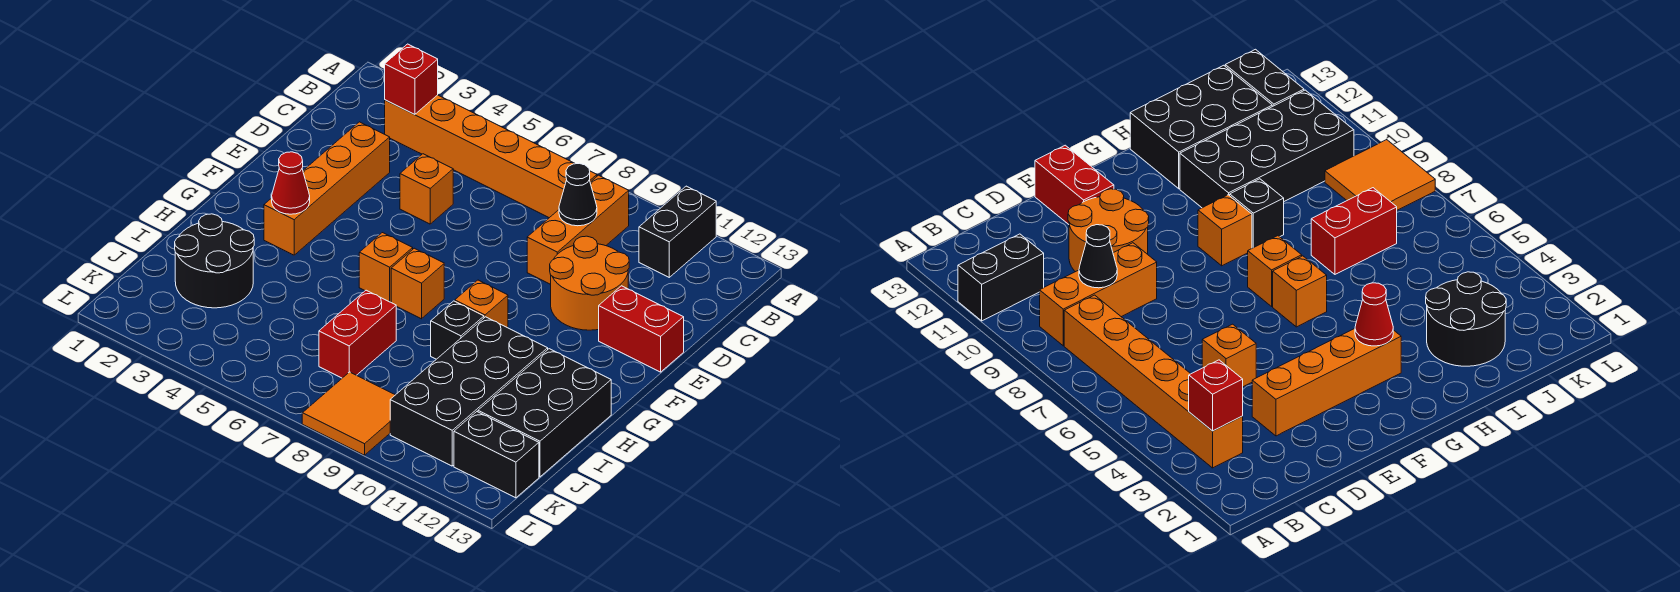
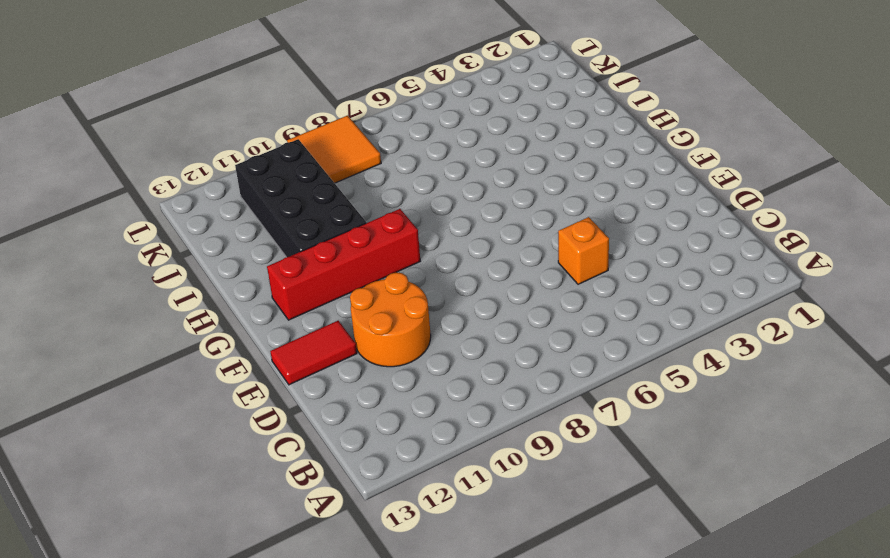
red tile E12:E13 level 1 -> red brick E12:E13 level 1
red brick G9:G12 level 1 -> orange brick G9 level 1
none -> black brick A11:B11 level 1
none -> orange brick B3:B8 level 1
none -> orange brick B9:D9 level 1

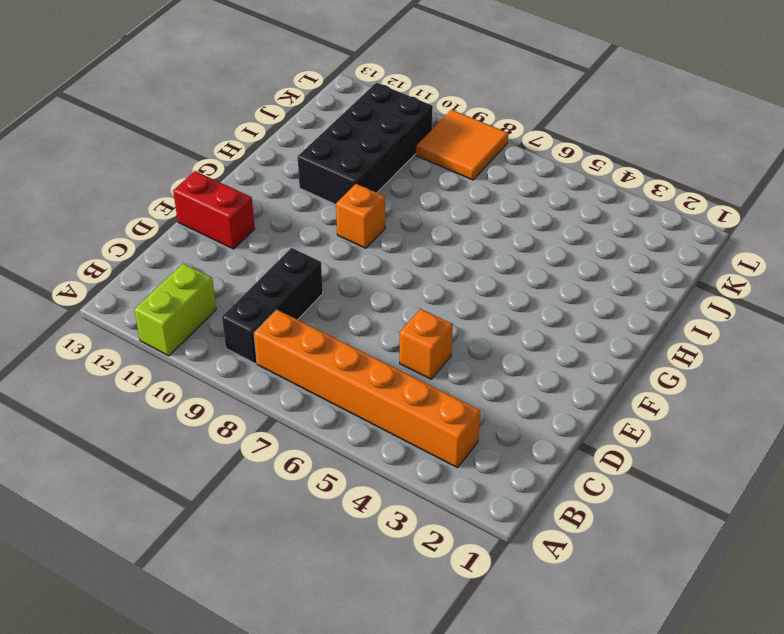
lime brick A11:B11 level 1 -> black brick A11:B11 level 1
black brick B9:D9 level 1 -> orange brick B9:D9 level 1
none -> orange brick D3:G3 level 1
none -> orange round brick D10:E11 level 1
none -> orange brick G6 level 1

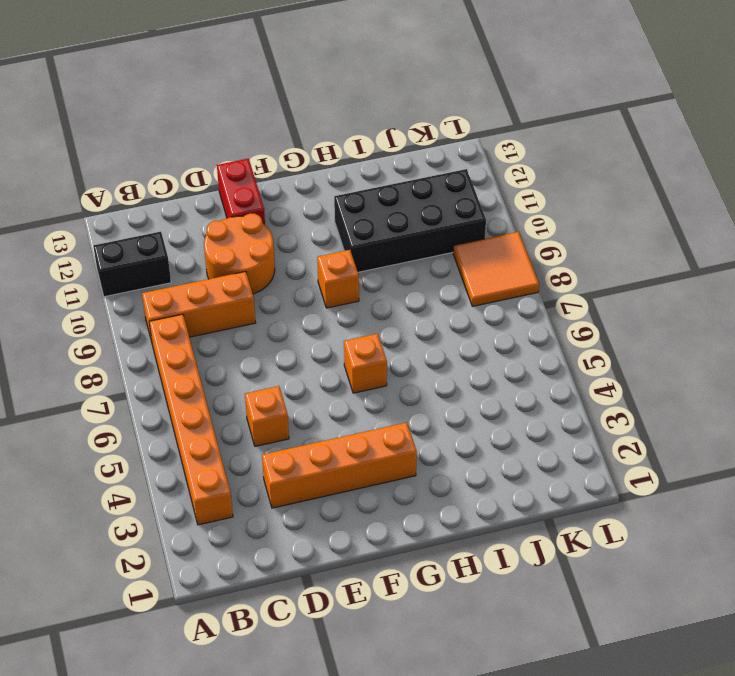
none -> orange brick G7 level 1
none -> black brick H9 level 1
none -> black brick H12:J13 level 1

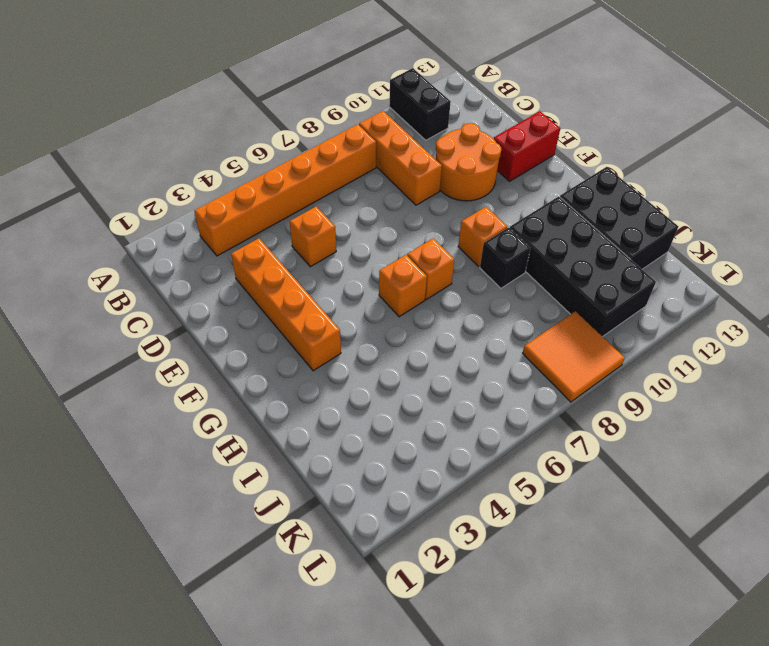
none -> black round brick I2:J3 level 1
none -> red brick I7:J7 level 1
none -> black brick K12:K13 level 1

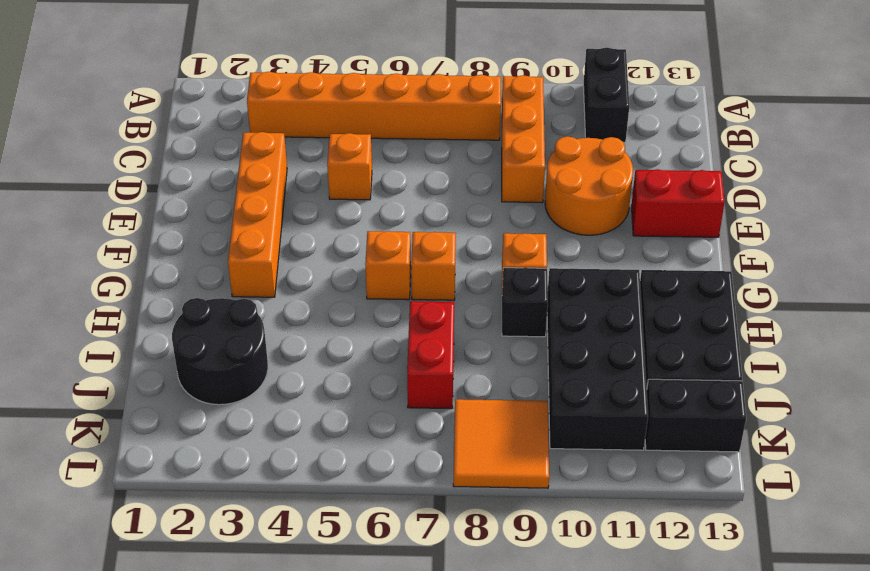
none -> red brick B3 level 2
none -> black cone C9 level 2
none -> red cone G3 level 2

